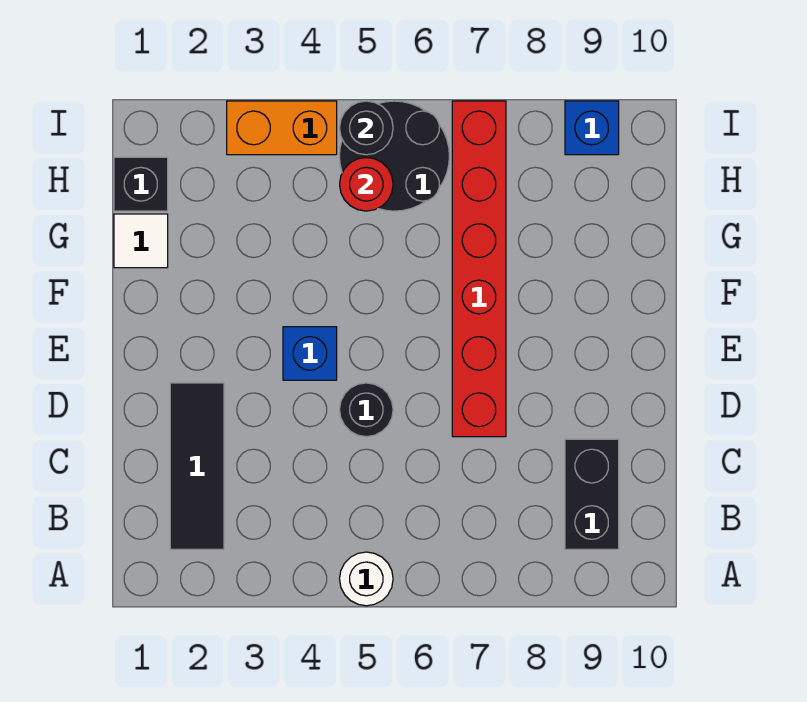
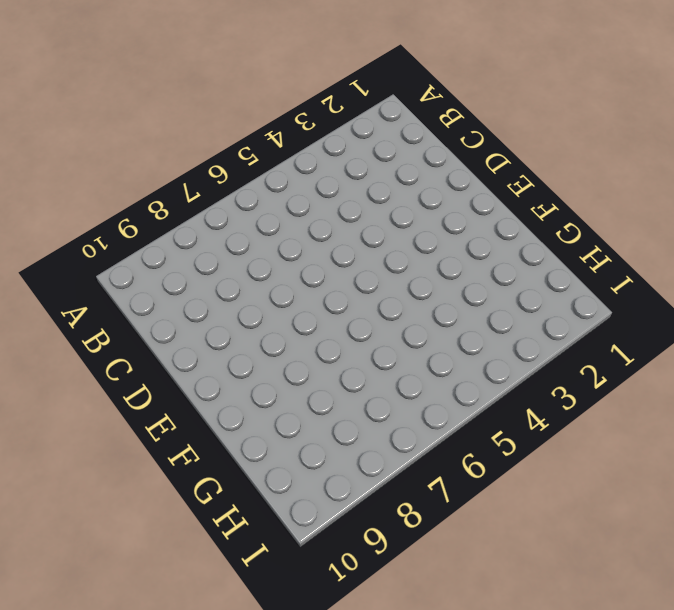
none -> white round brick A5 level 1
none -> black tile B2:D2 level 1
none -> black brick B9:C9 level 1

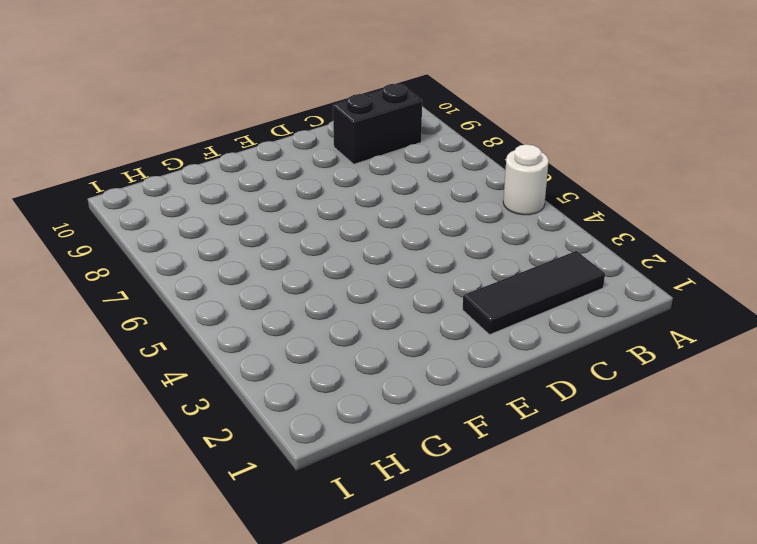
none -> black round brick D5 level 1
none -> red brick D7:I7 level 1
none -> blue brick E4 level 1

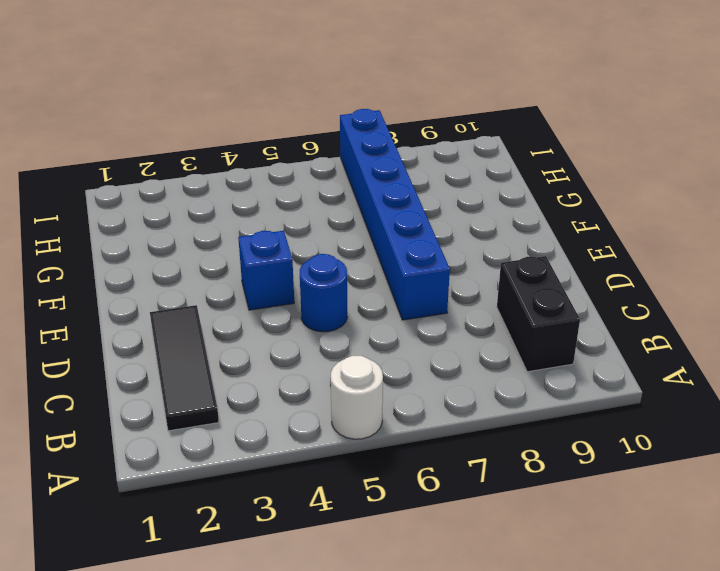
blue round brick D5 level 1 -> black round brick D5 level 1
blue brick D7:I7 level 1 -> red brick D7:I7 level 1
none -> white tile G1 level 1
none -> black brick H1 level 1
none -> black round brick H5:I6 level 1

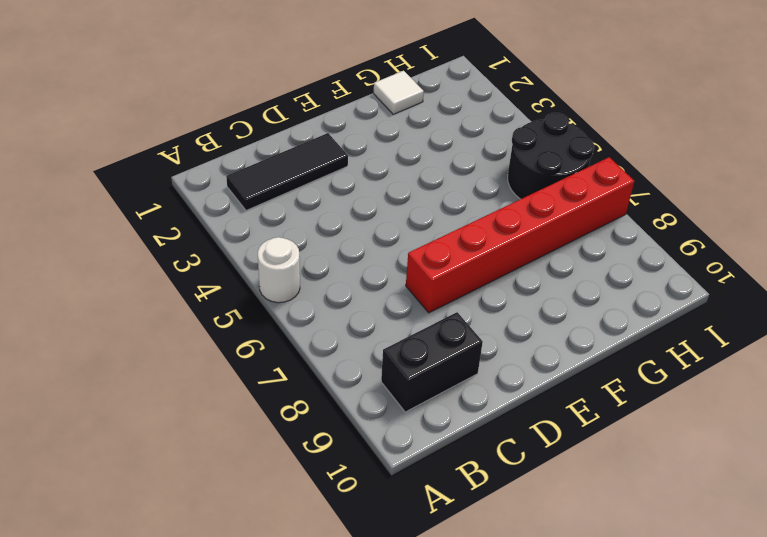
none -> black round brick D5 level 1
none -> blue brick E4 level 1
none -> black brick H1 level 1

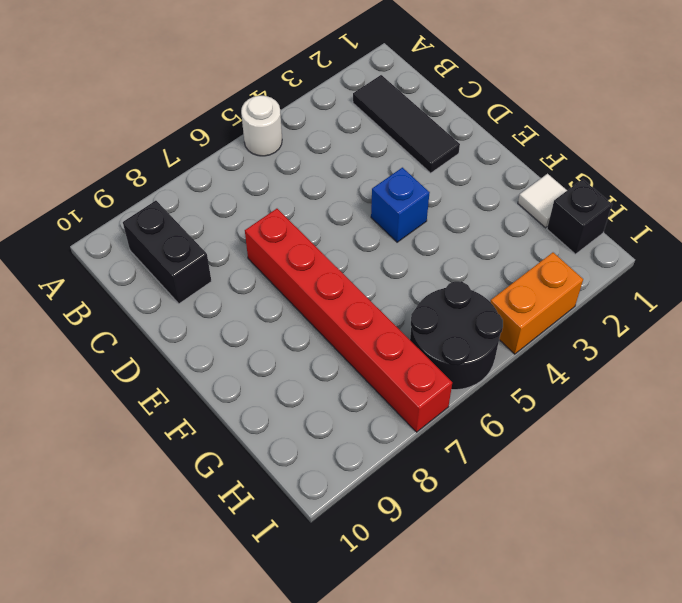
none -> black round brick D5 level 1
none -> blue brick I9 level 1
none -> red round brick H5 level 2

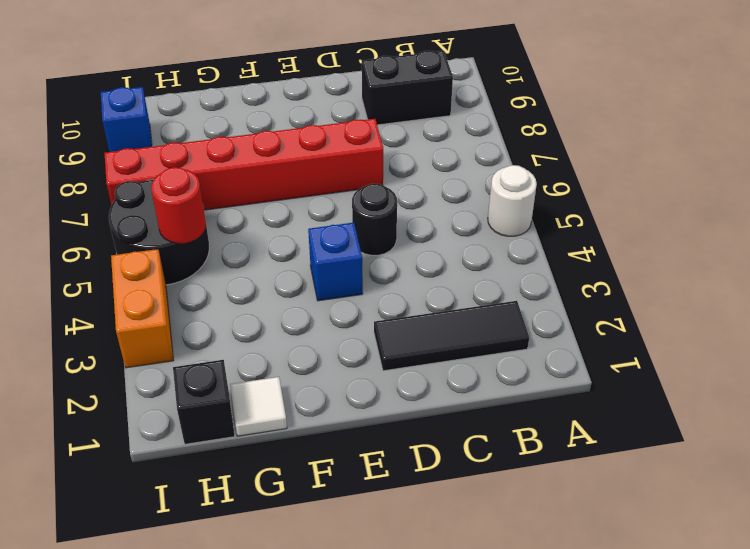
none -> black round brick I5 level 2

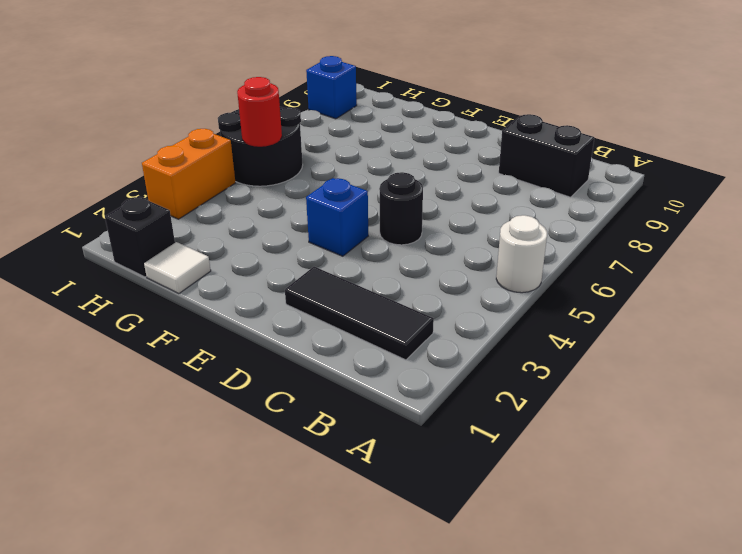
none -> red brick D7:I7 level 1
none -> black round brick I5 level 2

